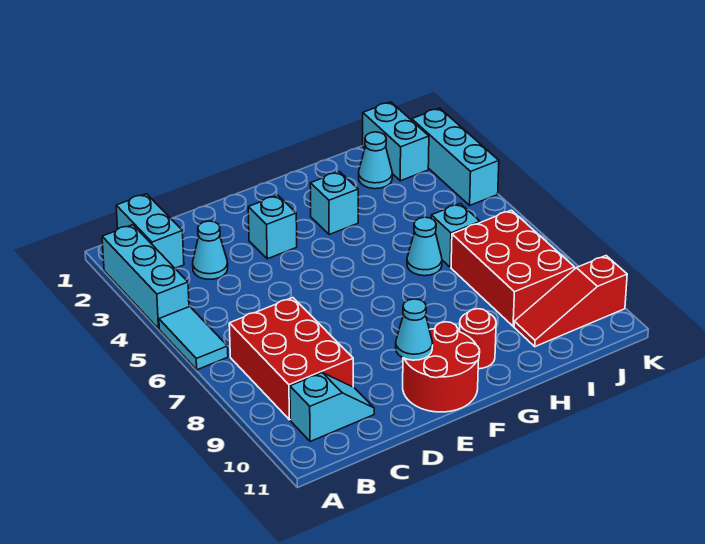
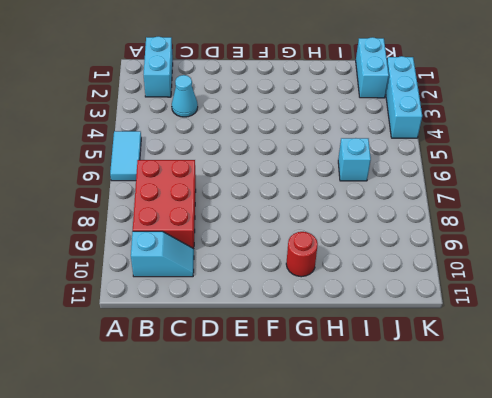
none -> cyan brick A2:A4 level 1
none -> cyan brick E3 level 1
none -> red round brick E10:F11 level 1

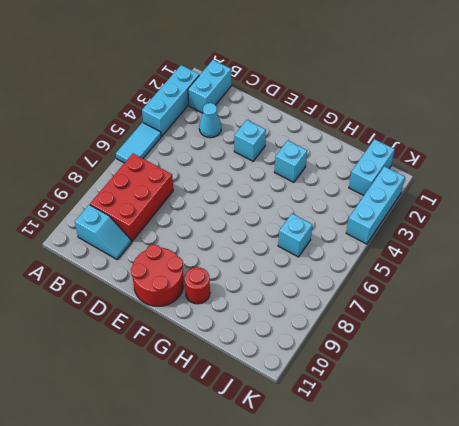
none -> cyan cone H6 level 1
none -> cyan cone I2 level 1
none -> red brick I7:J9 level 1

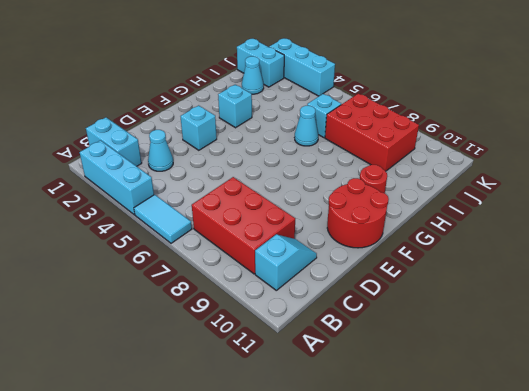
none -> red slope I10:K10 level 1 top K
none -> cyan cone E10 level 2

